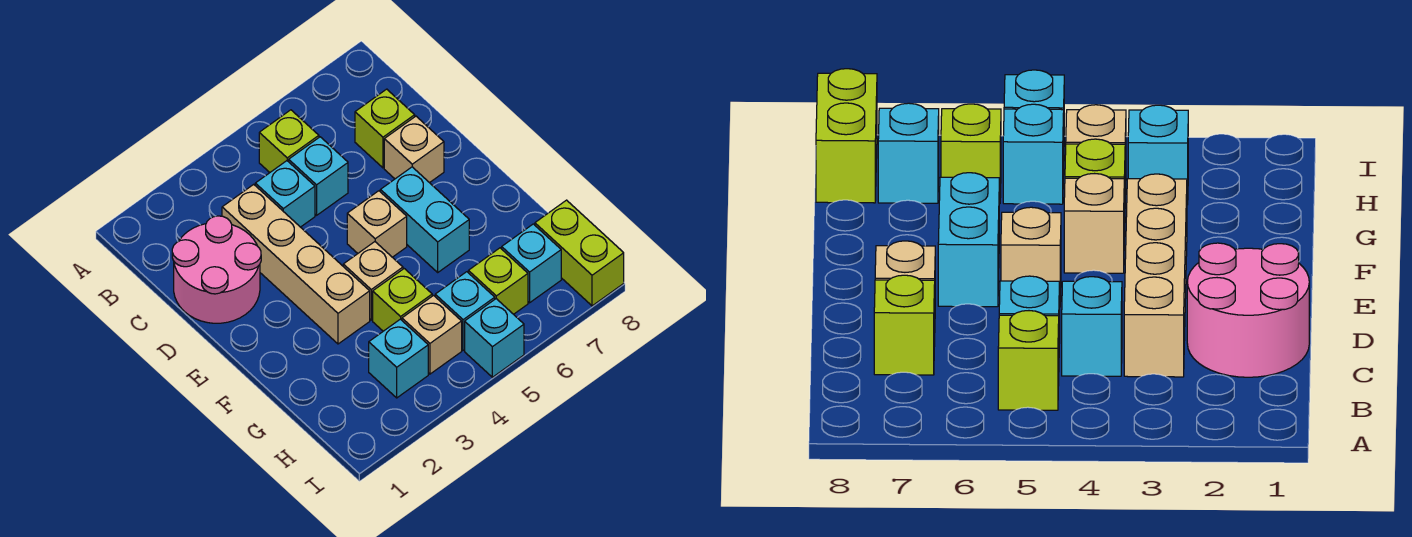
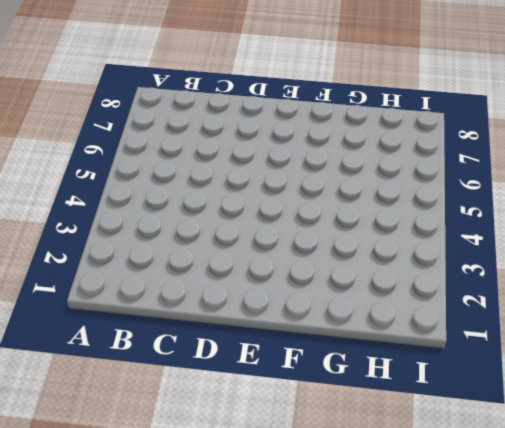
none -> lime brick B5 level 1
none -> pink round brick C1:D2 level 1
none -> tan brick C3:F3 level 1

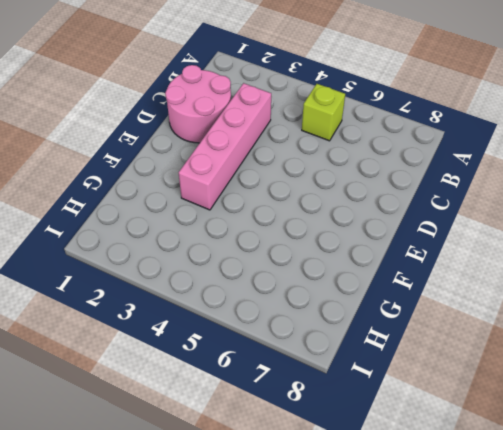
pink brick C3:F3 level 1 -> tan brick C3:F3 level 1
none -> cyan brick C4 level 1
none -> cyan brick C5 level 1
none -> lime brick C7 level 1

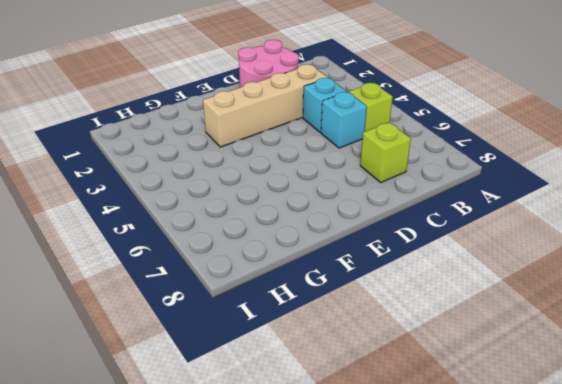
none -> tan brick D7 level 1
none -> tan brick E5 level 1
none -> cyan brick E6:F6 level 1

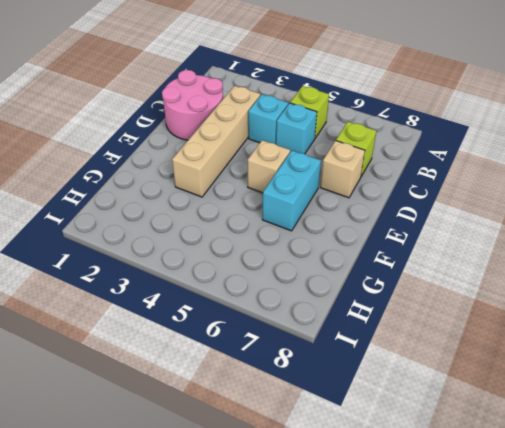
none -> tan brick F4 level 1
none -> lime brick G4 level 1
none -> cyan brick H3 level 1

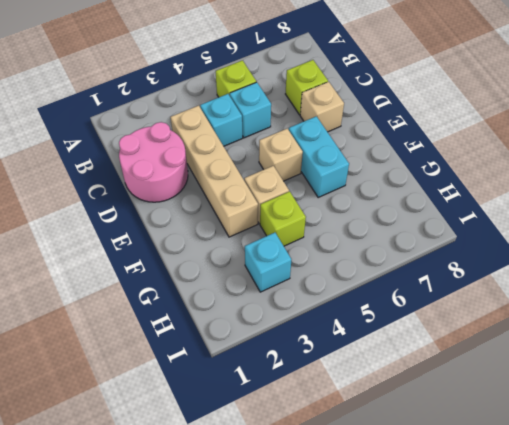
none -> tan brick H4 level 1
none -> cyan brick H5 level 1
none -> lime brick H6 level 1

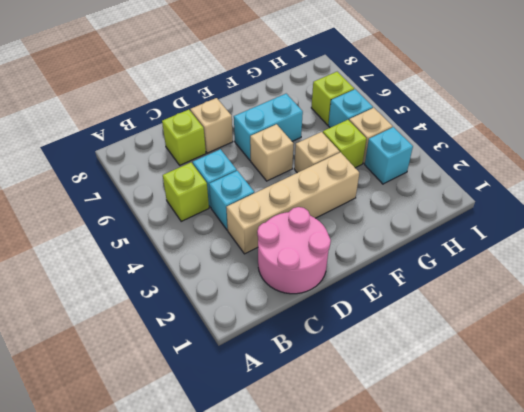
none -> cyan brick H7 level 1
none -> lime brick H8:I8 level 1
none -> cyan brick I5 level 1

